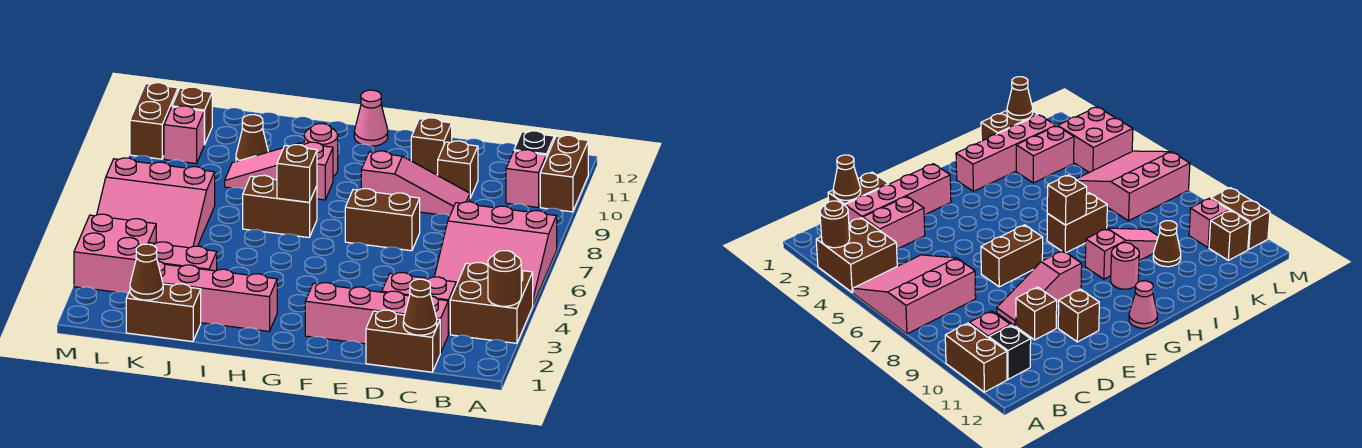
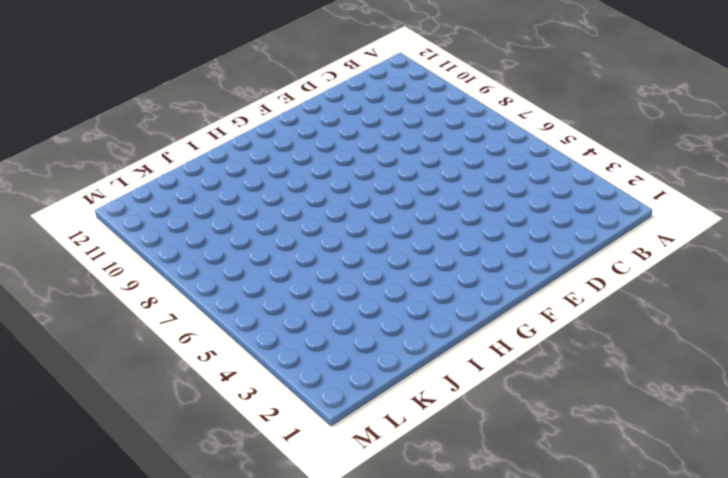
none -> brown brick A3:B4 level 1
none -> pink slope A5:C7 level 1 top 7
none -> brown brick A10:A11 level 1

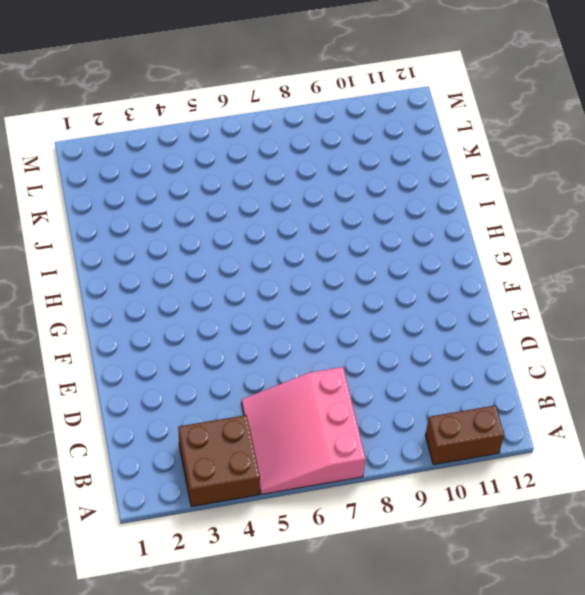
none -> pink brick B10 level 1
none -> black brick B11 level 1
none -> brown brick C1:D1 level 1

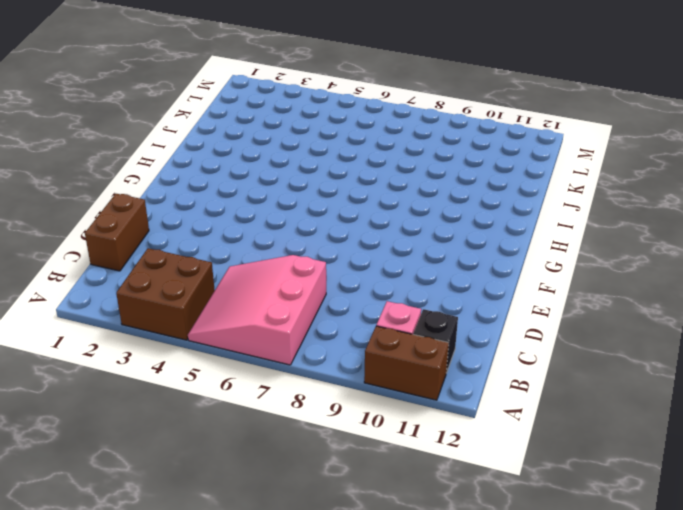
none -> pink brick C2:F2 level 1
none -> pink brick C3:D3 level 1
none -> pink slope D9:F9 level 1 top F

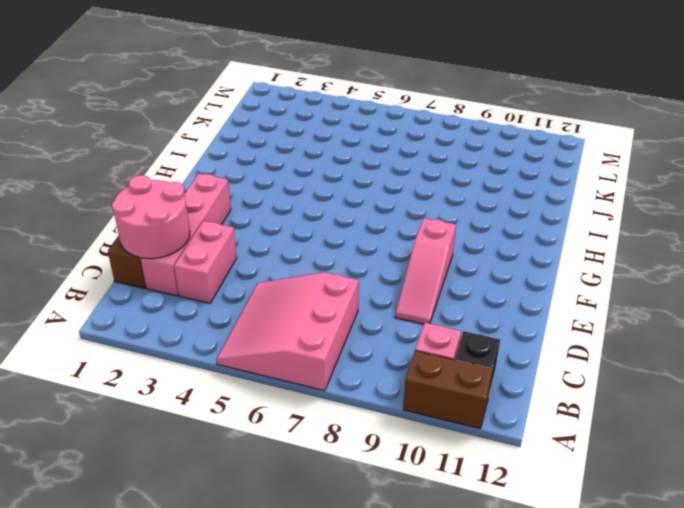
pink round brick C1:D2 level 2 -> brown cone C1 level 2
none -> brown brick A3:B4 level 1
none -> brown brick D10 level 1
none -> brown brick E7:F7 level 1

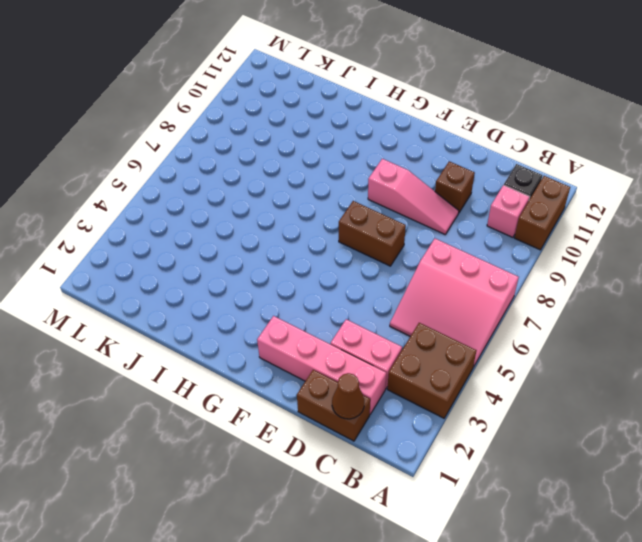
none -> brown brick E11 level 1
none -> pink cone G12 level 1
none -> pink brick H2:K2 level 1

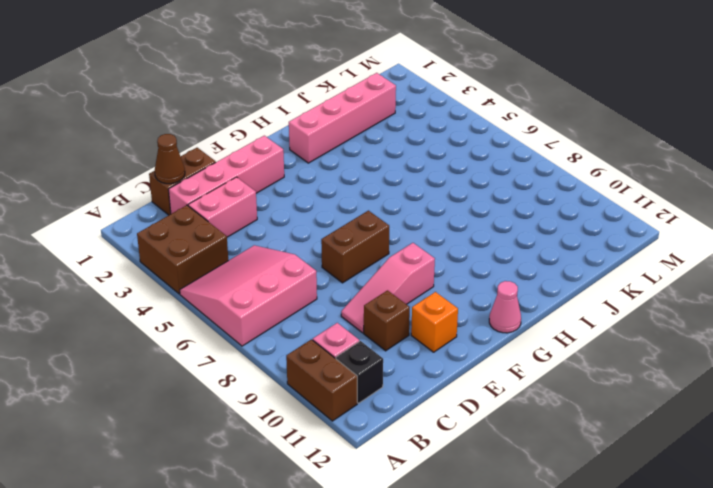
orange brick E11 level 1 -> brown brick E11 level 1
none -> brown brick H7:I7 level 1
none -> pink slope H9:J9 level 1 top H
none -> pink round brick H10 level 1

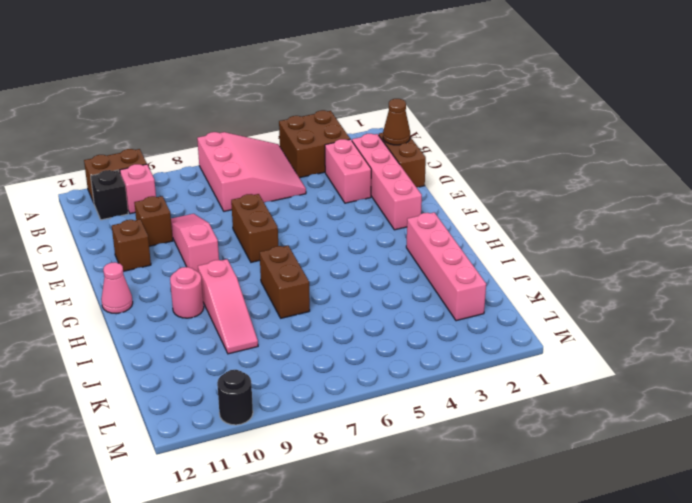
black round brick M10 level 1 -> brown brick M10:M11 level 1
none -> brown brick J1:K1 level 1
none -> pink brick J3:K3 level 1
none -> brown cone J10 level 1

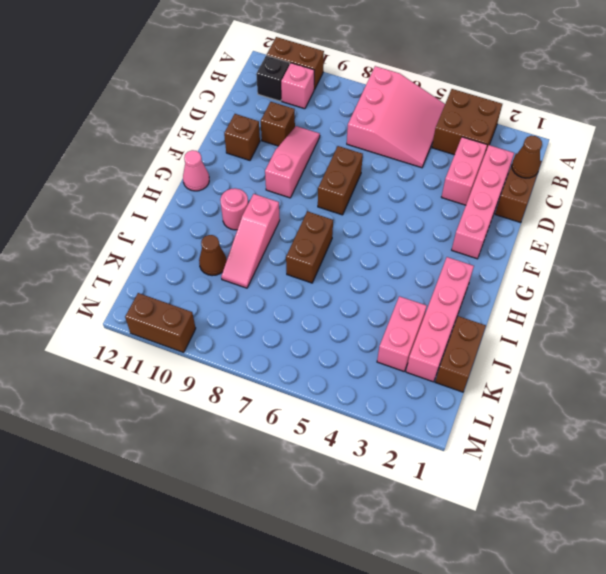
none -> pink slope K5:M7 level 1 top 7
none -> pink brick L3:M4 level 1
none -> pink brick L10 level 1

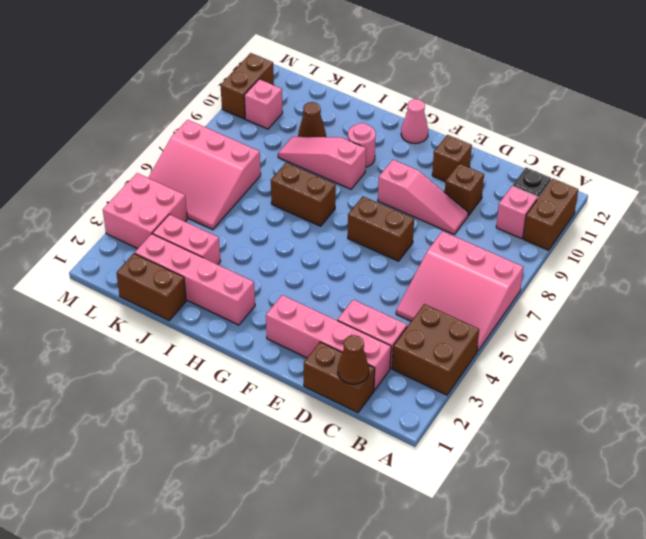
none -> brown brick L11 level 1
none -> brown round brick A3 level 2
none -> brown brick H7 level 2

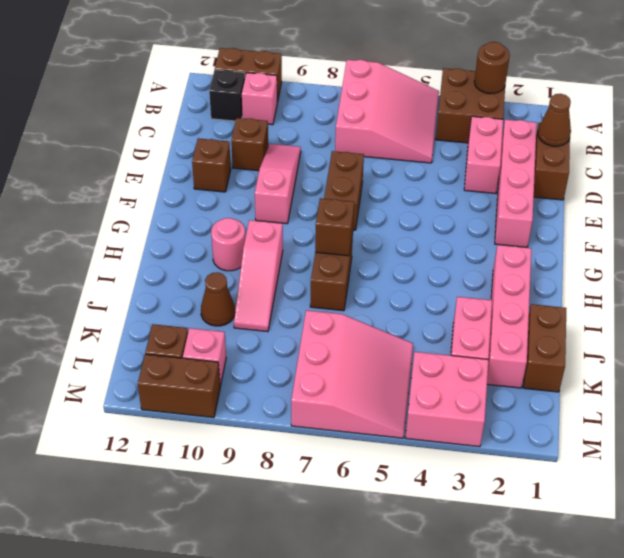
none -> pink cone G12 level 1
none -> brown cone K1 level 2

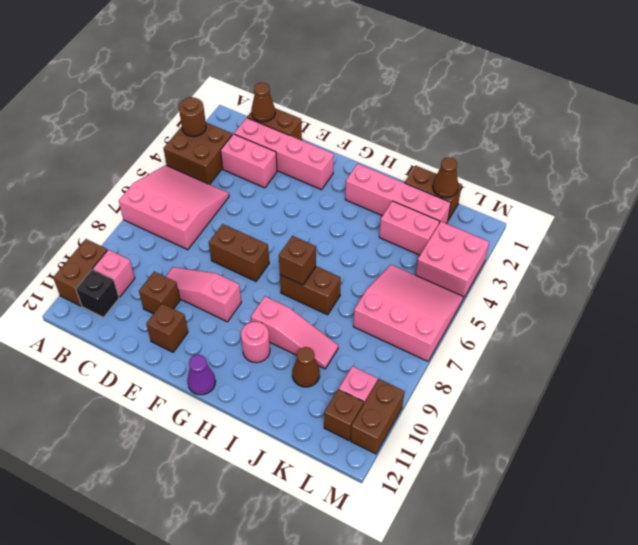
purple cone G12 level 1 -> pink cone G12 level 1

